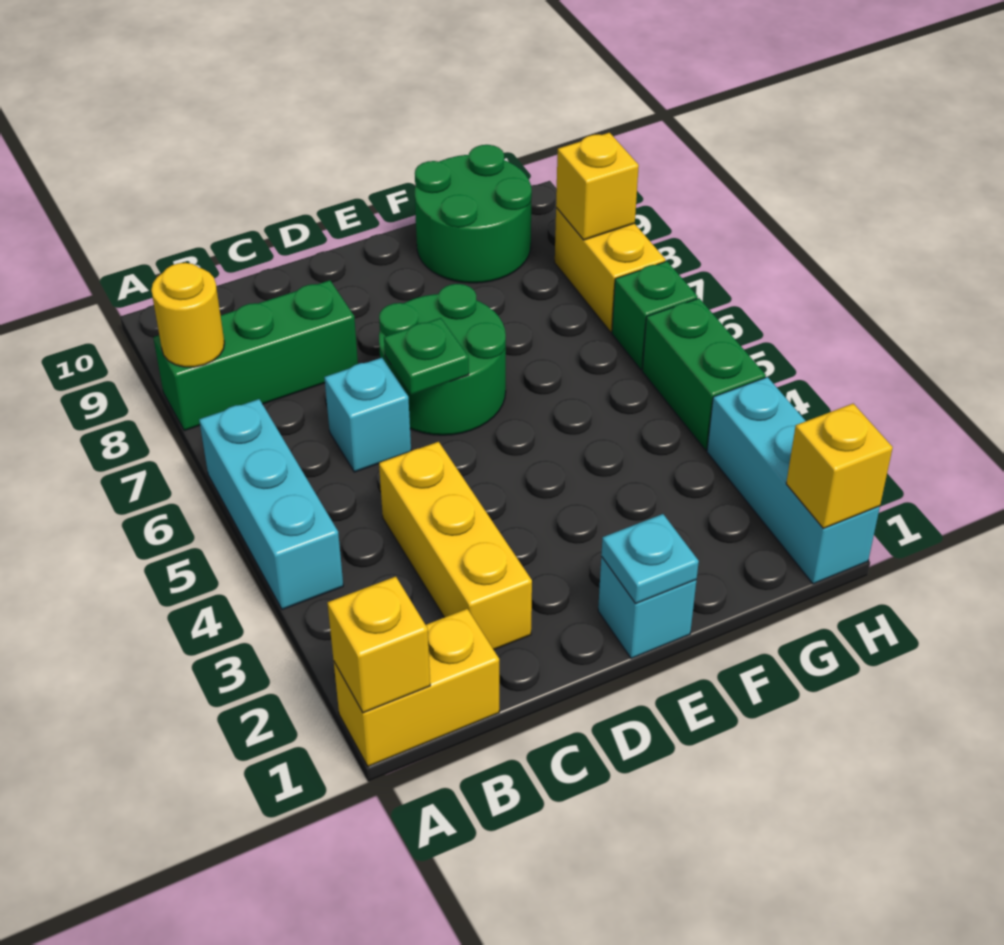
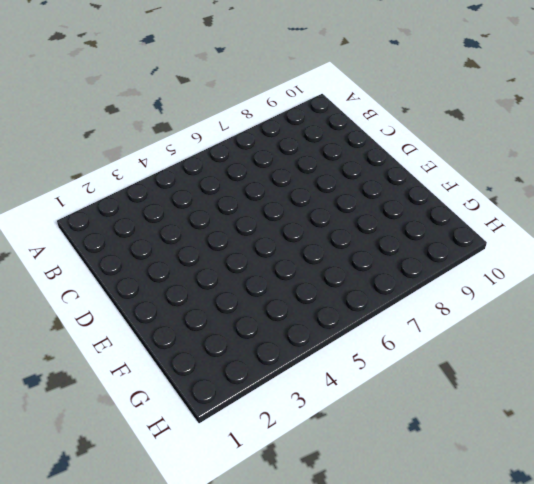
none -> yellow brick A1:B1 level 1
none -> cyan brick A4:A6 level 1
none -> green brick A8:C8 level 1

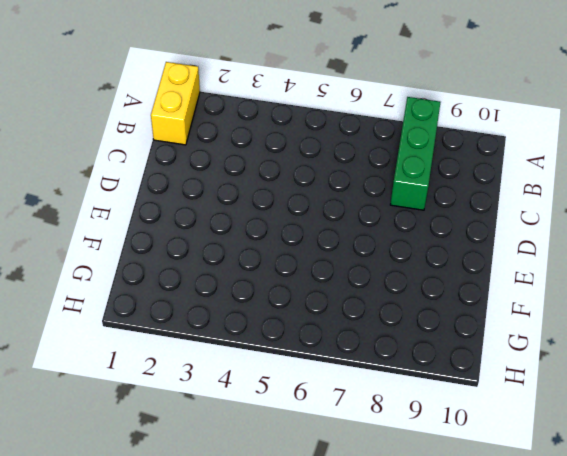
none -> cyan brick A4:A6 level 1
none -> yellow brick C2:C4 level 1
none -> cyan brick C6 level 1

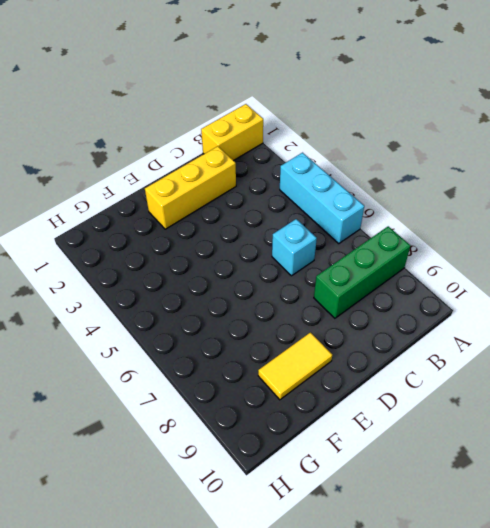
yellow brick C2:E2 level 1 -> yellow brick C2:C4 level 1
yellow tile E9:F9 level 1 -> green round brick F9:G10 level 1
none -> green round brick D6:E7 level 1
none -> cyan brick E1 level 1
none -> cyan brick H1:H3 level 1

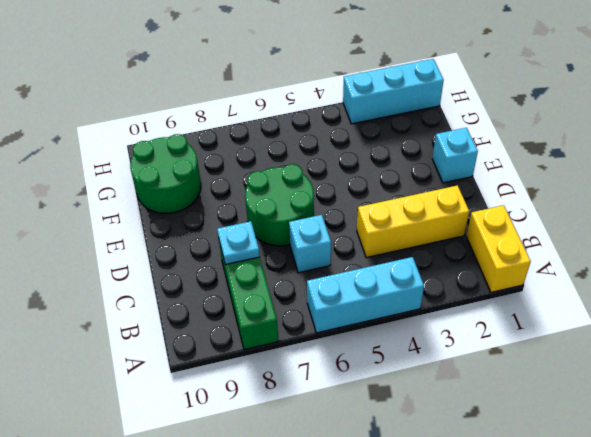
cyan plate C8 level 2 -> cyan plate E1 level 2
none -> green brick H4:H5 level 1
none -> green brick H6 level 1
none -> yellow brick H7:H8 level 1

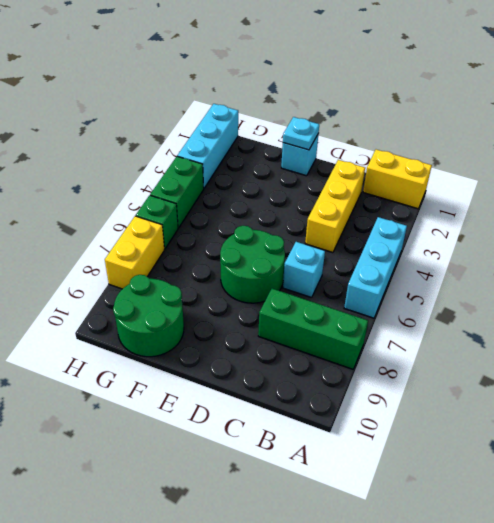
none -> yellow brick A1 level 2
none -> yellow round brick A8 level 2
none -> green plate D6 level 2

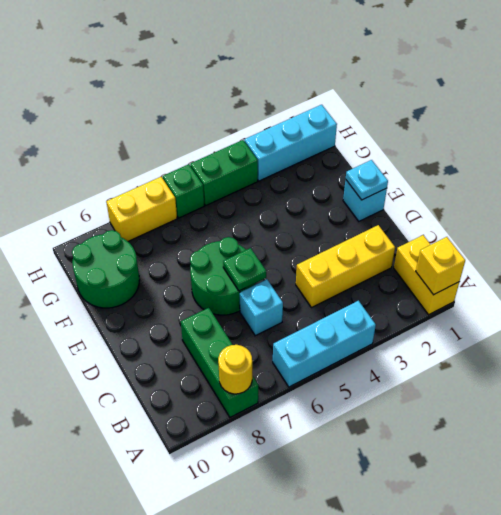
none -> yellow brick H1 level 2
none -> yellow brick H8 level 2

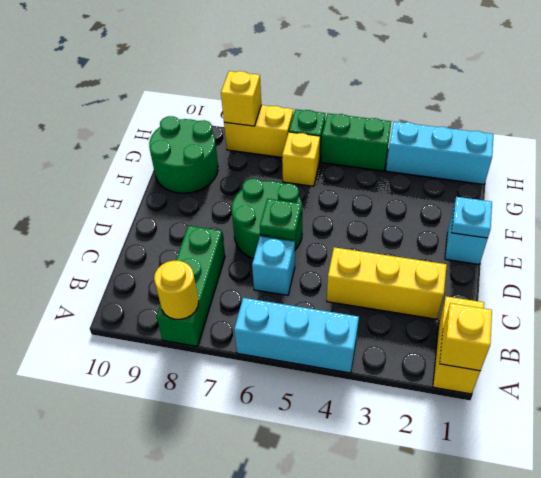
yellow brick G6 level 1 -> yellow brick H1 level 2

